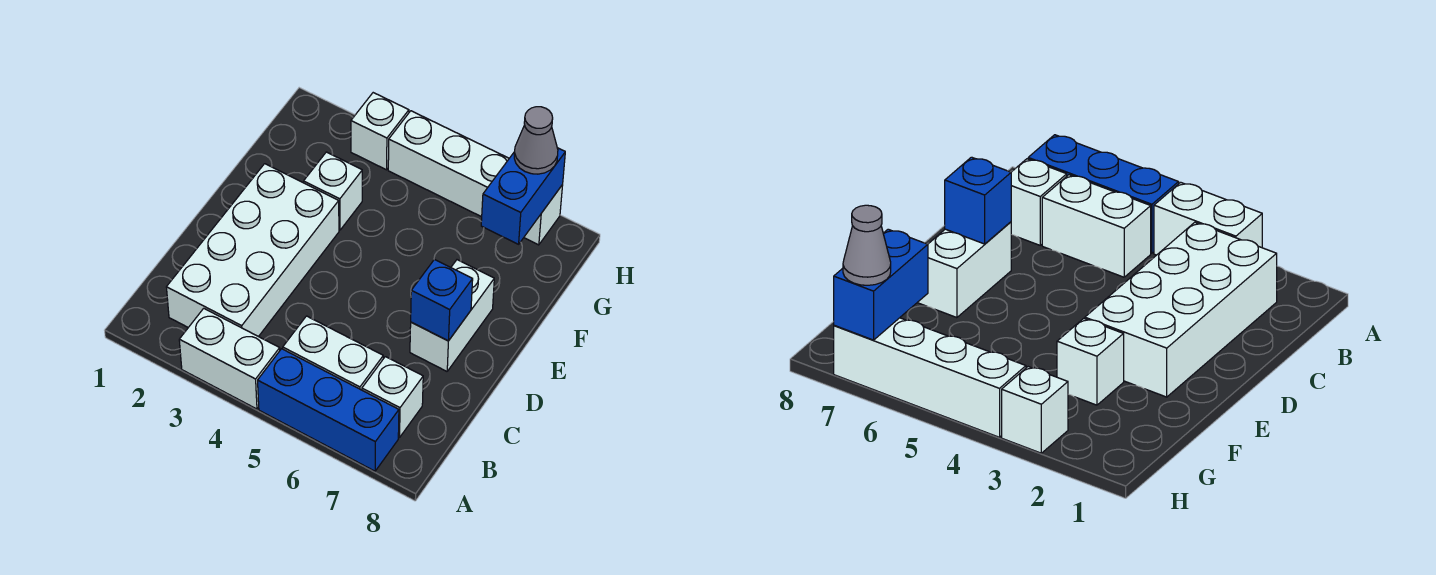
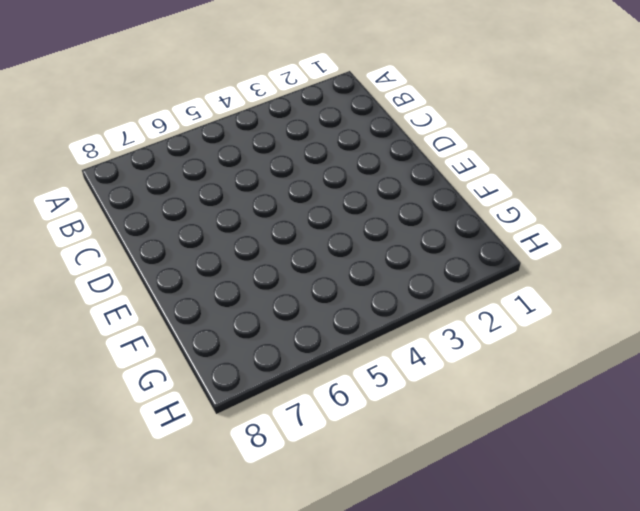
none -> white brick A3:A4 level 1
none -> blue brick A5:A7 level 1
none -> white brick B2:E3 level 1

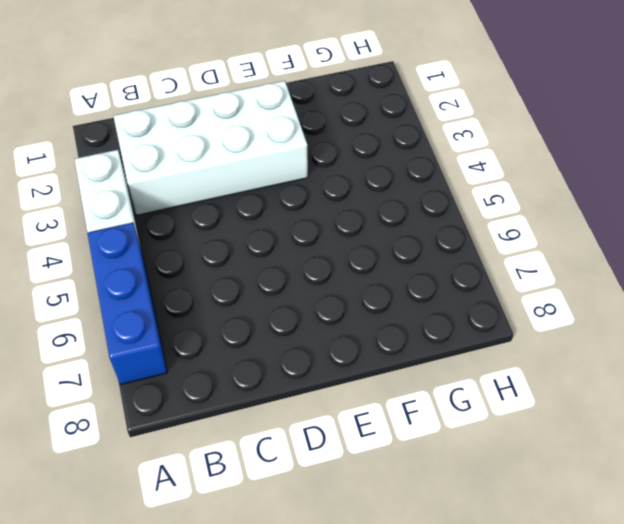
none -> white brick B5:B6 level 1
none -> white brick B7 level 1
none -> white brick D7:E7 level 1

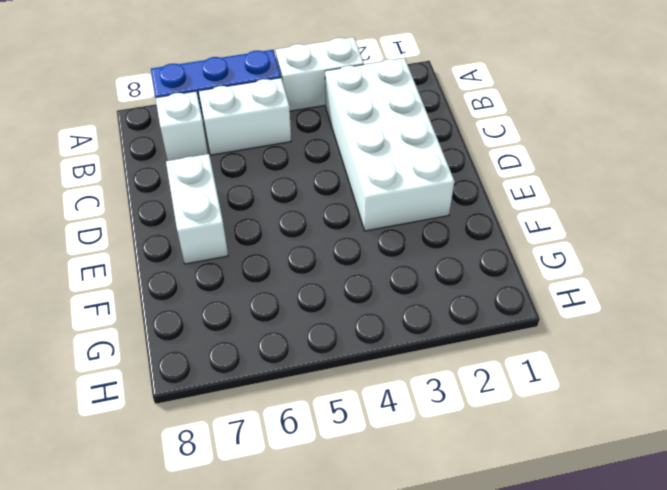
none -> white brick F3 level 1
none -> white brick H3 level 1
none -> white brick H4:H7 level 1

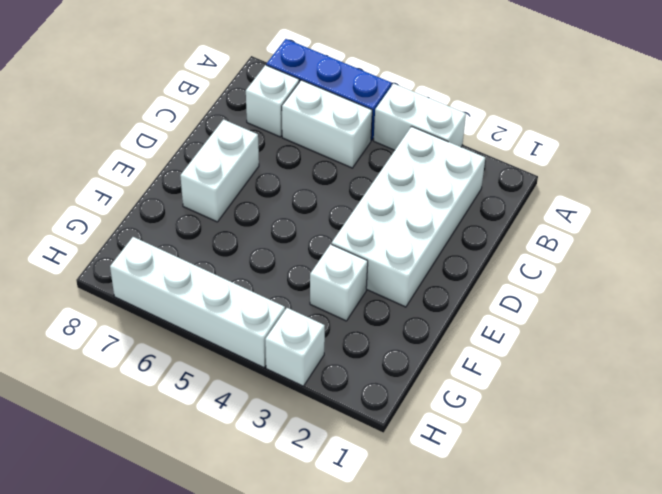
none -> blue brick D7 level 2
none -> blue brick G7:H7 level 2
none -> grey cone H7 level 3

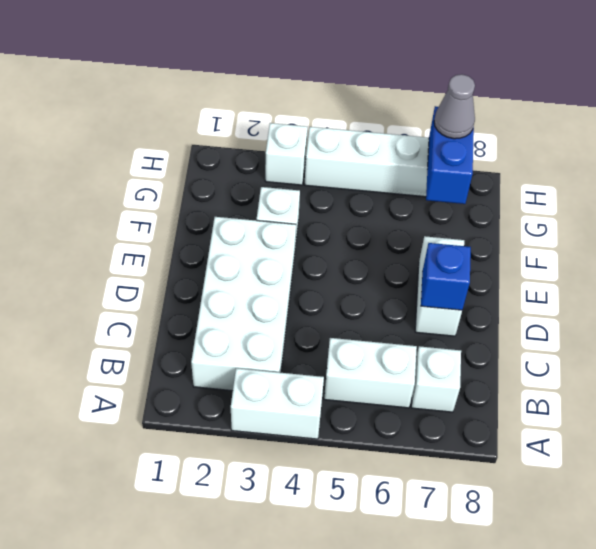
none -> blue brick A5:A7 level 1

